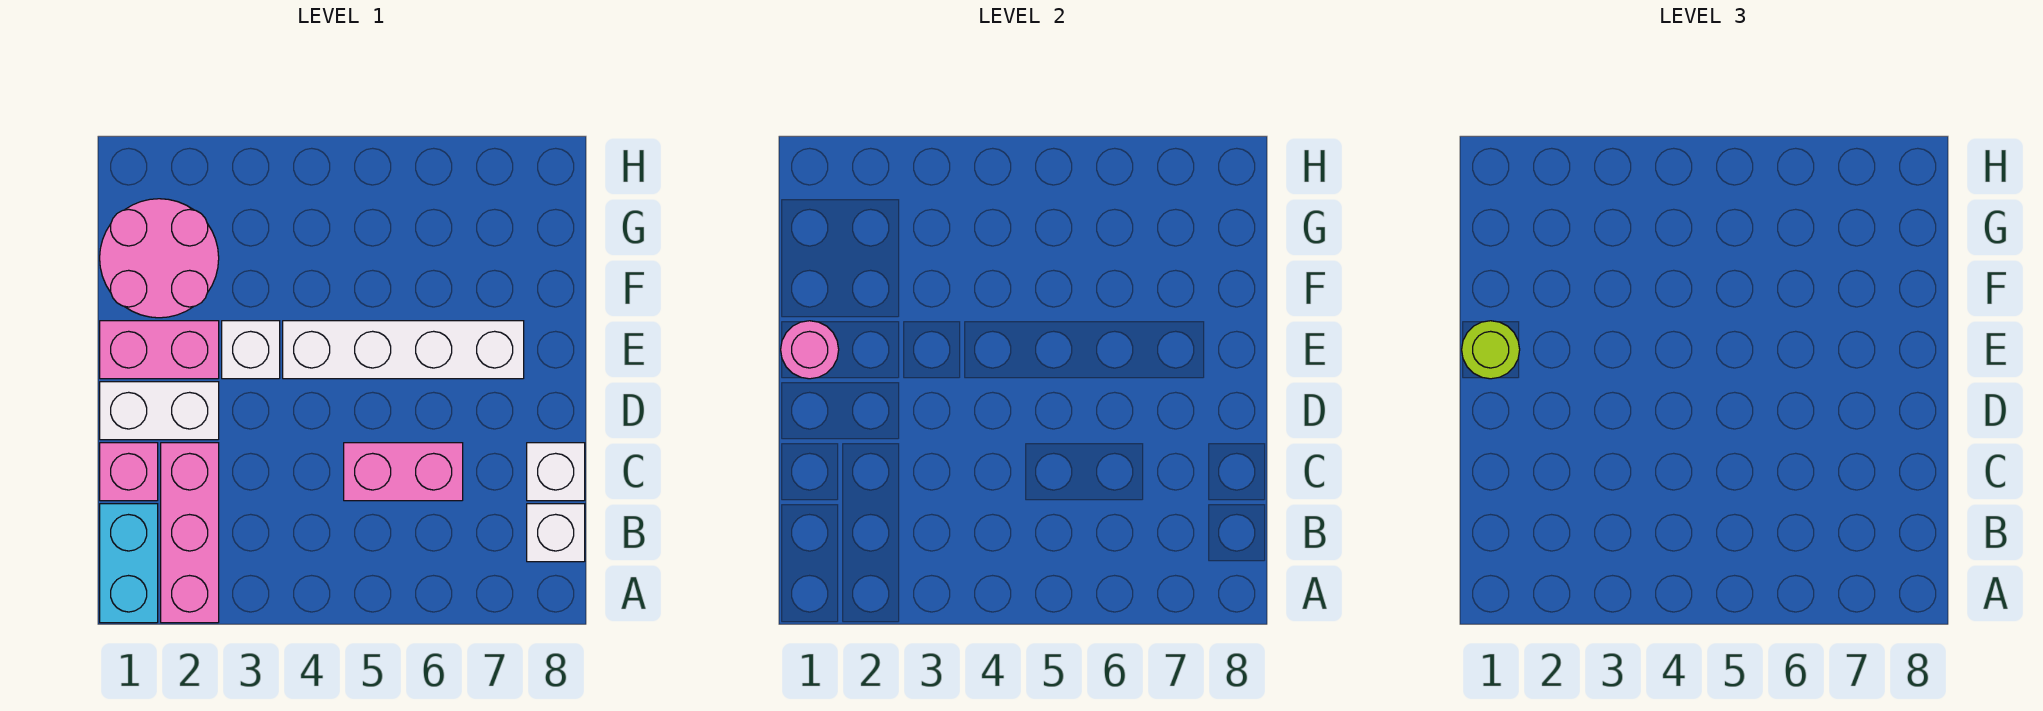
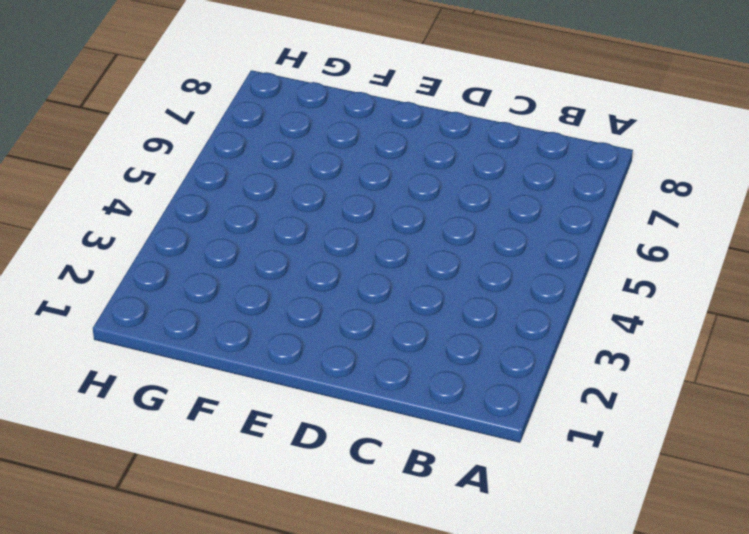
none -> cyan brick A1:B1 level 1
none -> pink brick A2:C2 level 1
none -> white brick B8 level 1

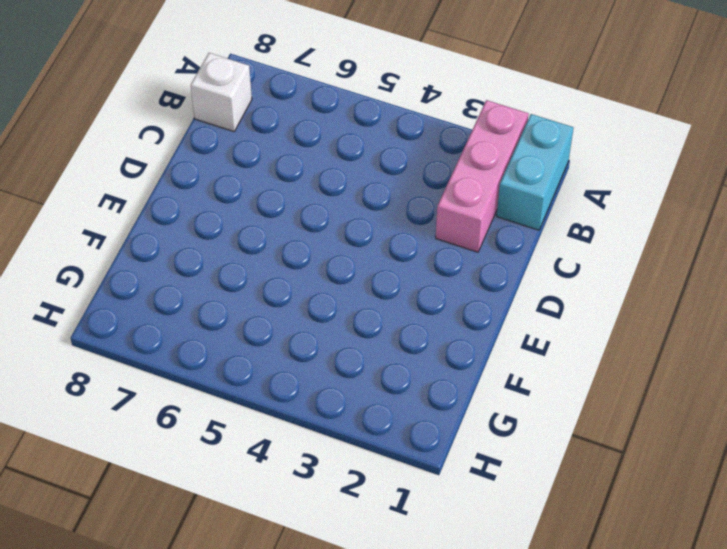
none -> pink brick C1 level 1
none -> pink brick C5:C6 level 1
none -> white brick C8 level 1

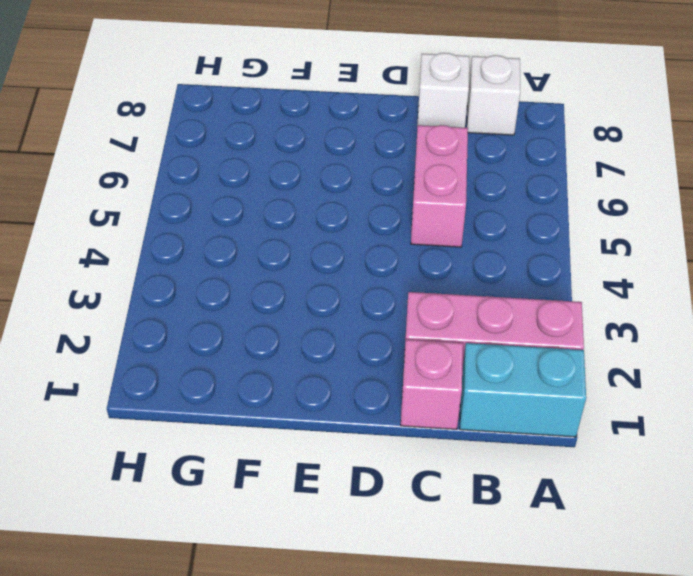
none -> white brick D1:D2 level 1
none -> pink brick E1:E2 level 1
none -> white brick E3 level 1

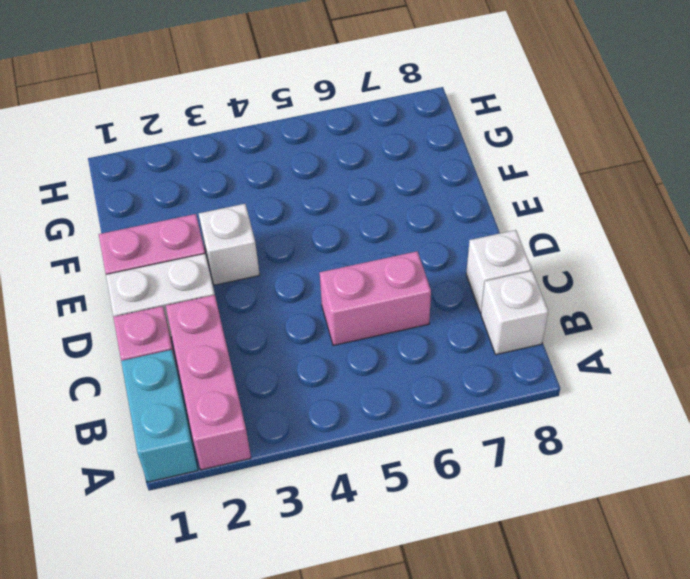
none -> white brick E4:E7 level 1
none -> pink round brick F1:G2 level 1
none -> pink round brick E1 level 2

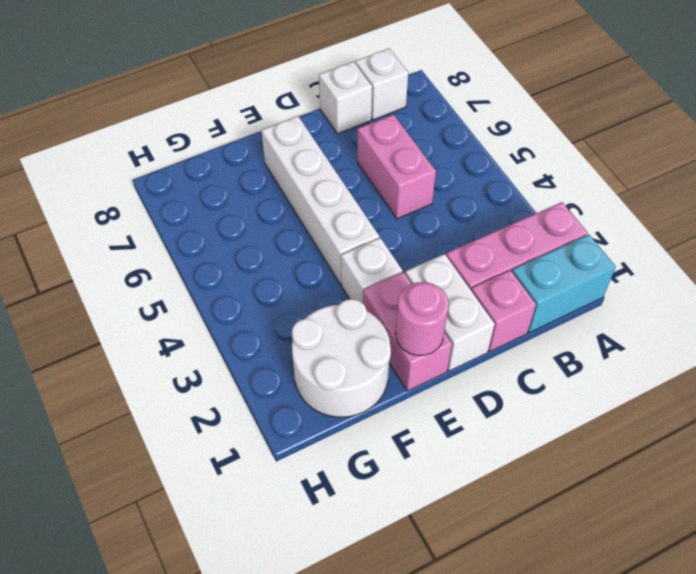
white round brick F1:G2 level 1 -> pink round brick F1:G2 level 1
none -> lime round brick E1 level 3

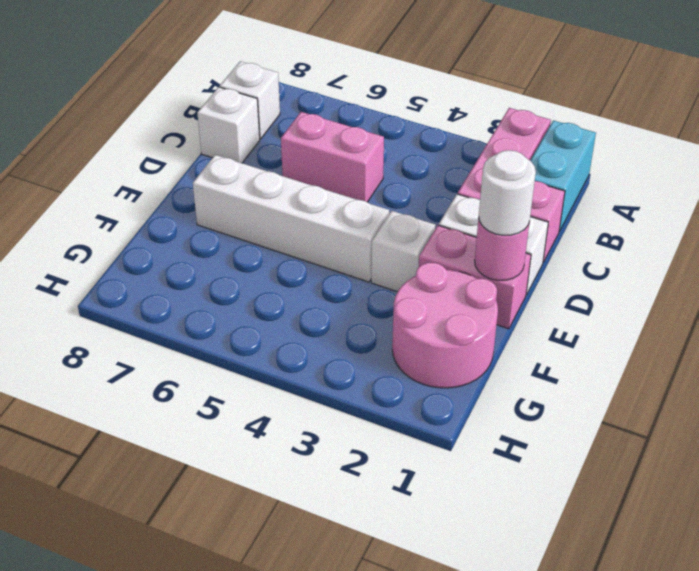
white round brick E1 level 3 -> lime round brick E1 level 3

